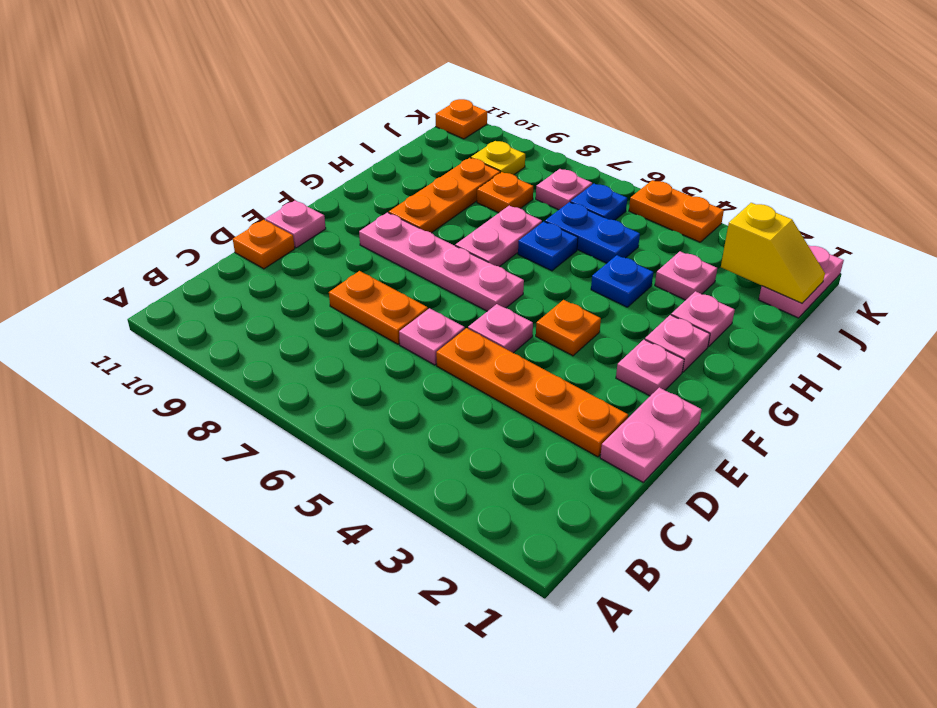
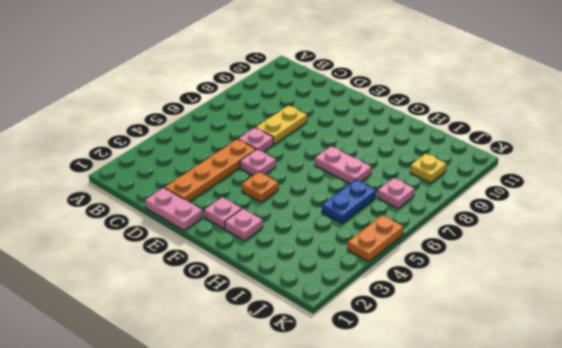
yellow plate D7:D8 level 1 -> orange plate D7:D8 level 1
none -> orange plate D11 level 1
none -> pink plate E11 level 1
none -> pink plate F6:F9 level 1

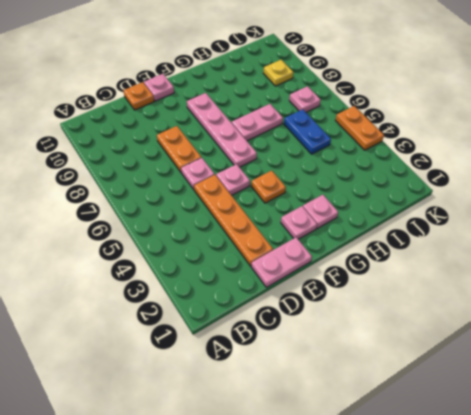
none -> orange plate G9:I9 level 1
none -> pink plate H2 level 1
none -> blue plate H4 level 1

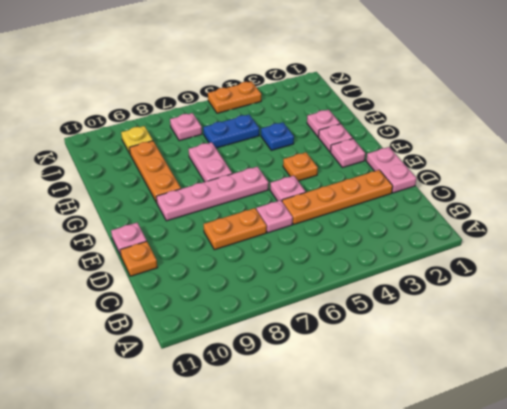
none -> blue plate H6 level 1
none -> pink plate I3 level 1
none -> orange plate I8 level 1

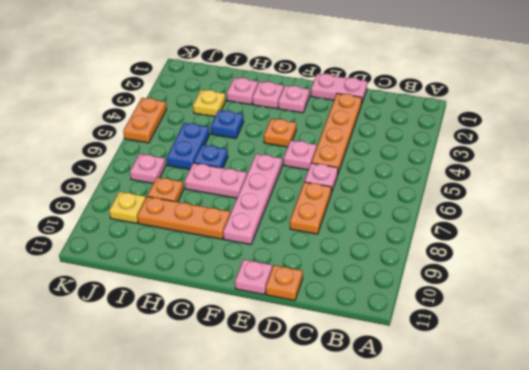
yellow plate I3 level 1 -> pink plate I3 level 1
none -> pink plate J1:K1 level 1
none -> blue plate J6 level 1
none -> orange plate K11 level 1

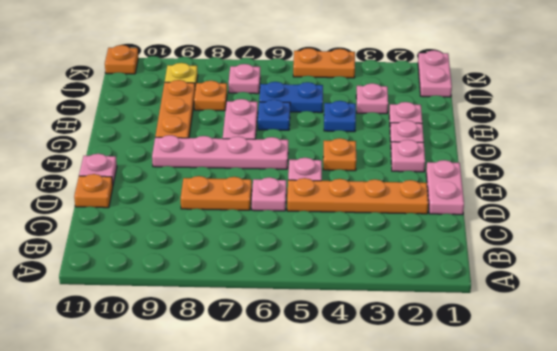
none -> blue plate J6 level 1
none -> yellow slope J1:J2 level 2 top 2

